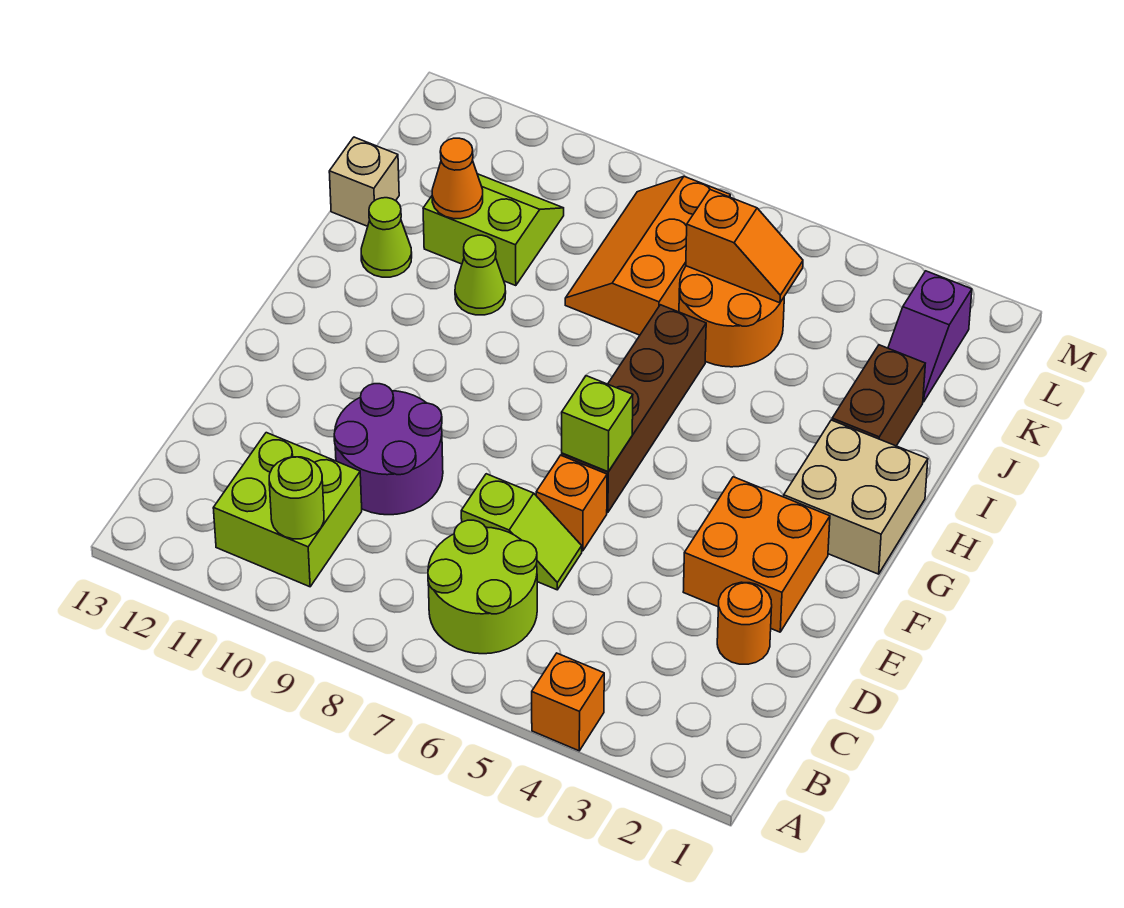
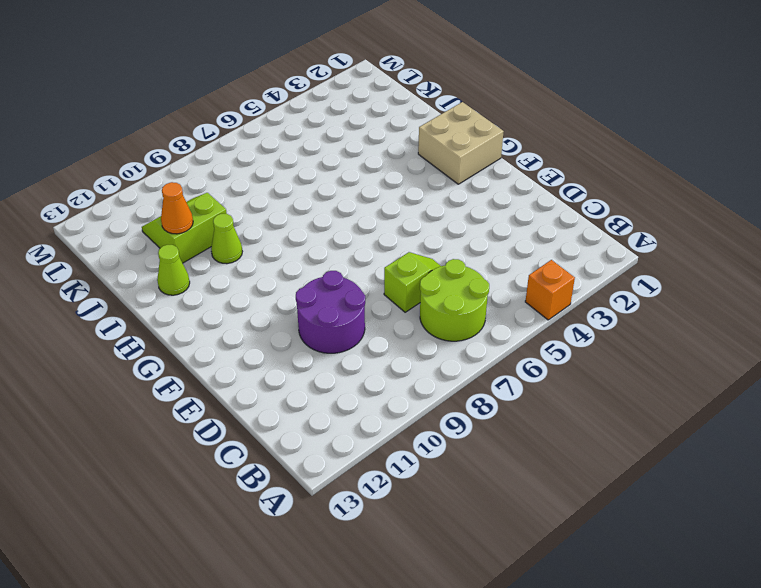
none -> lime brick B10:C11 level 1
none -> orange round brick D2 level 1
none -> orange brick E2:F3 level 1

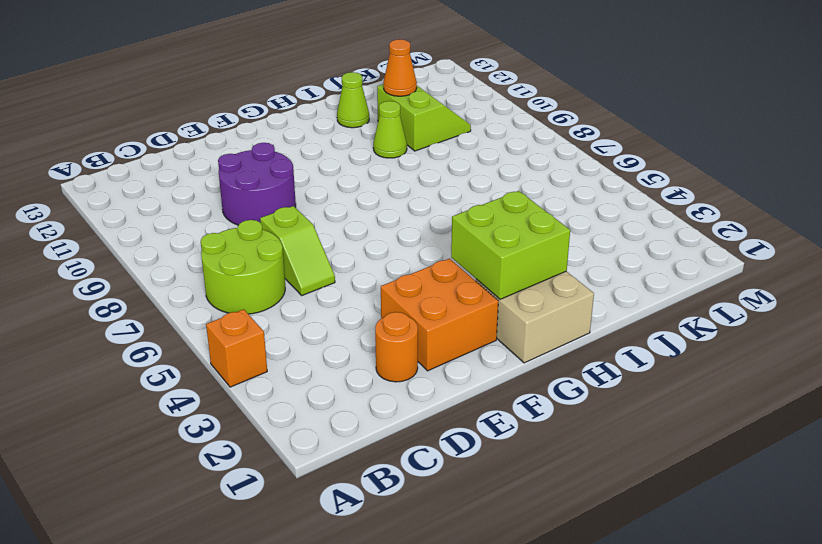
lime brick G2:H3 level 2 -> lime brick B10:C11 level 1
none -> orange brick E6 level 1
none -> brown brick F6:I6 level 1
none -> brown brick I2:J2 level 1

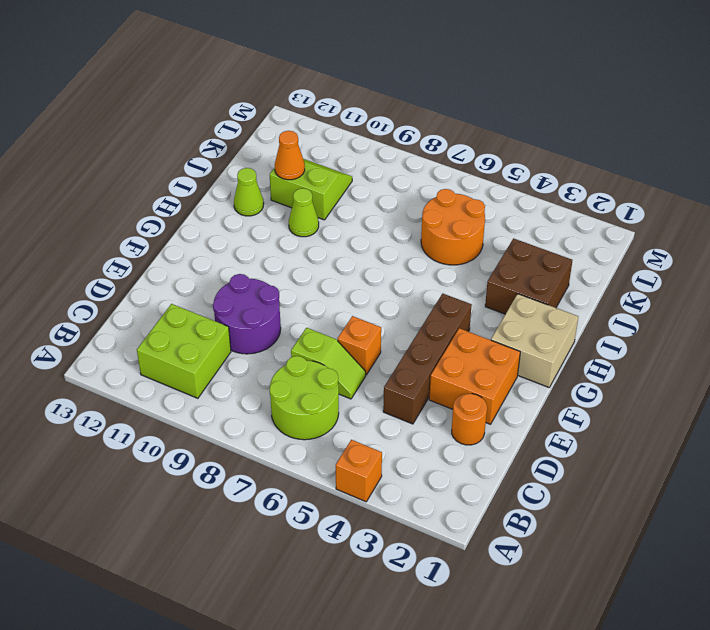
brown brick D4:G4 level 1 -> brown brick F6:I6 level 1
brown brick I2:J3 level 1 -> brown brick I2:J2 level 1
none -> orange slope J7:L8 level 1 top 7
none -> tan brick J13 level 1
none -> purple slope K2:L2 level 1 top L

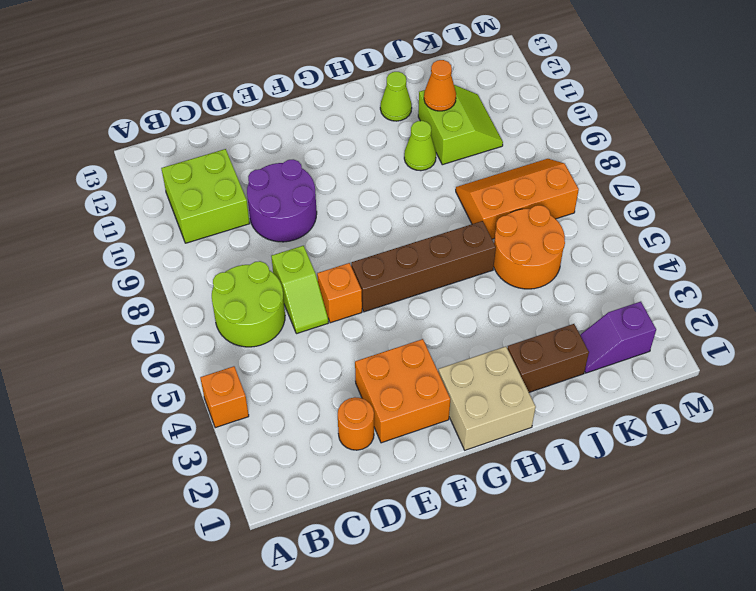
none -> tan brick J13 level 1
none -> lime round brick B10 level 2
none -> lime brick F6 level 2

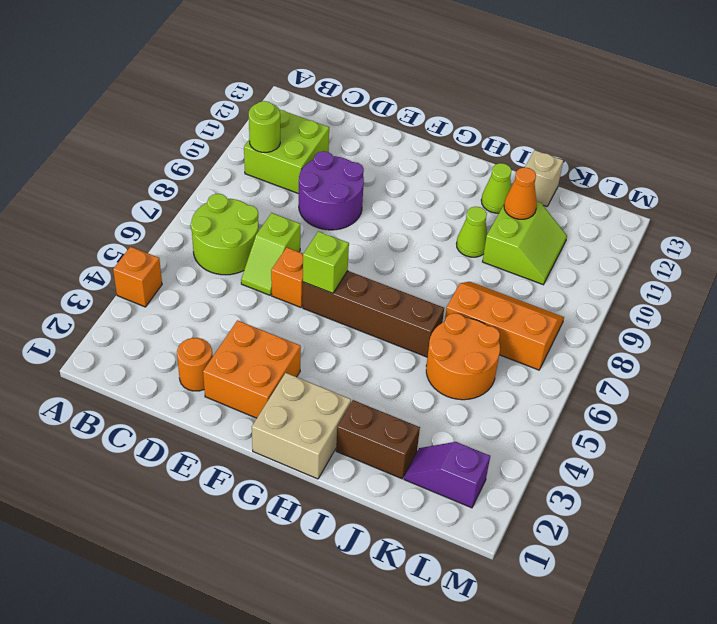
none -> orange slope K5:K6 level 2 top 6

